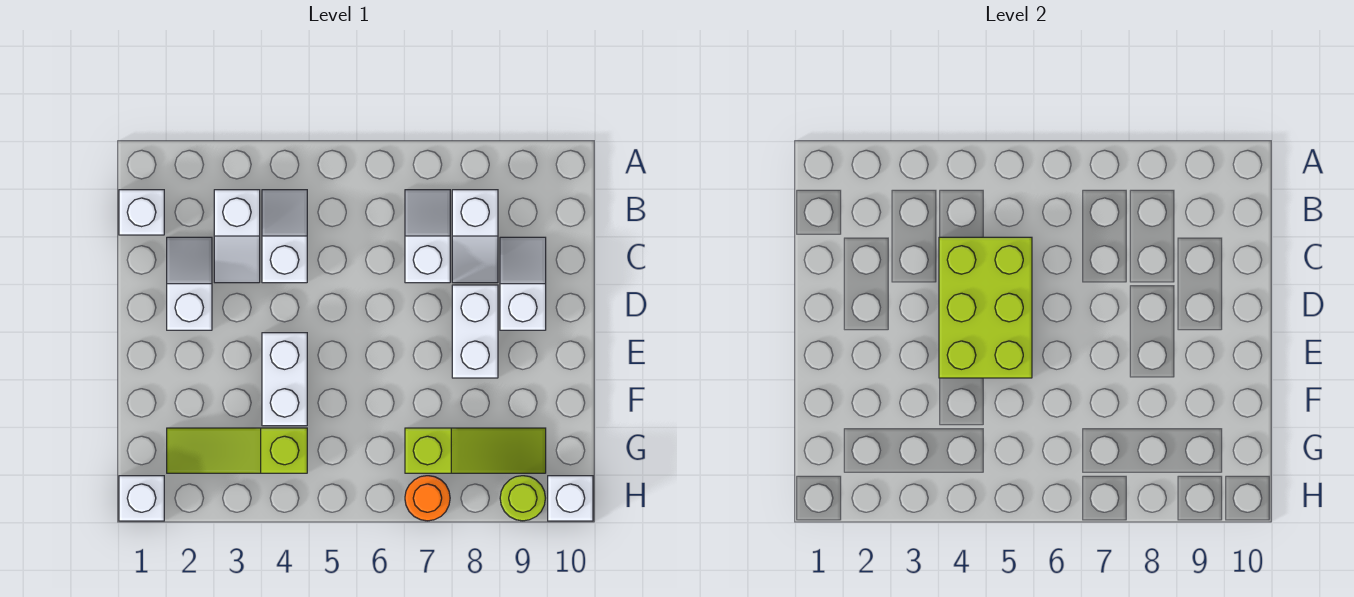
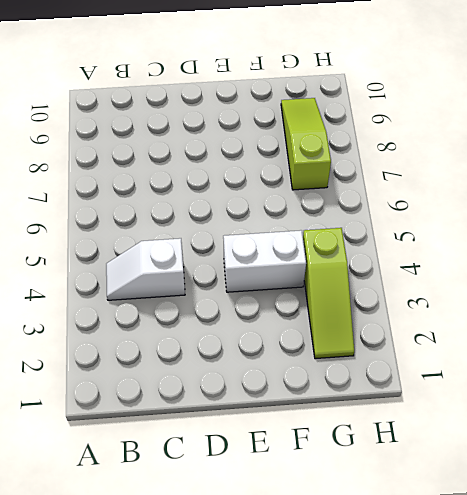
none -> white brick B1 level 1
none -> white slope B3:C3 level 1 top B
none -> white slope B7:C7 level 1 top C

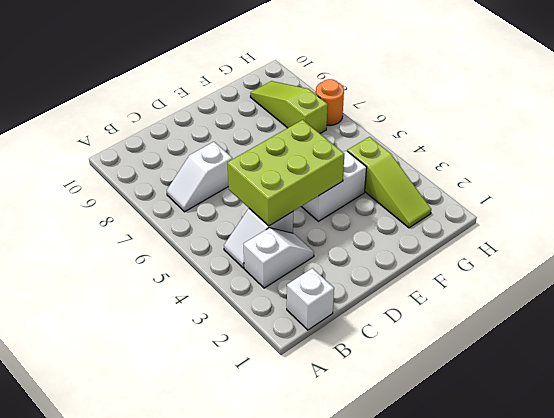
none -> white slope B8:C8 level 1 top B
none -> white slope C2:D2 level 1 top D
none -> white slope C9:D9 level 1 top D

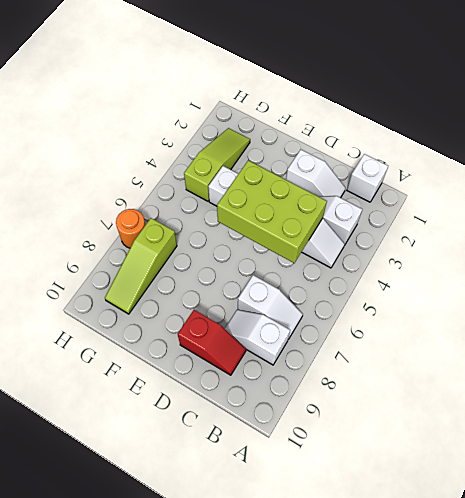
red slope C9:D9 level 1 top D -> white slope C9:D9 level 1 top D
none -> white brick D8:E8 level 1
none -> white brick H1 level 1
none -> lime round brick H9 level 1

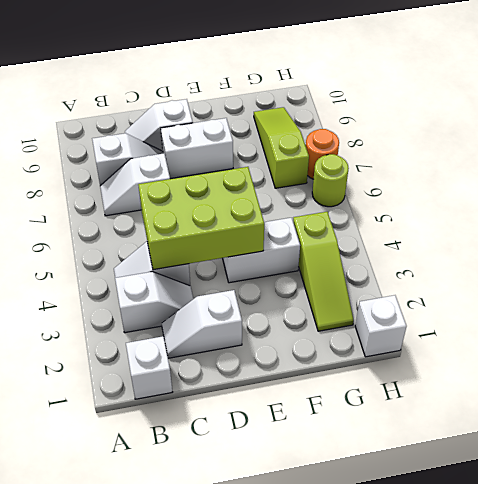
lime round brick H6 level 1 -> lime round brick H9 level 1
none -> white brick H10 level 1

